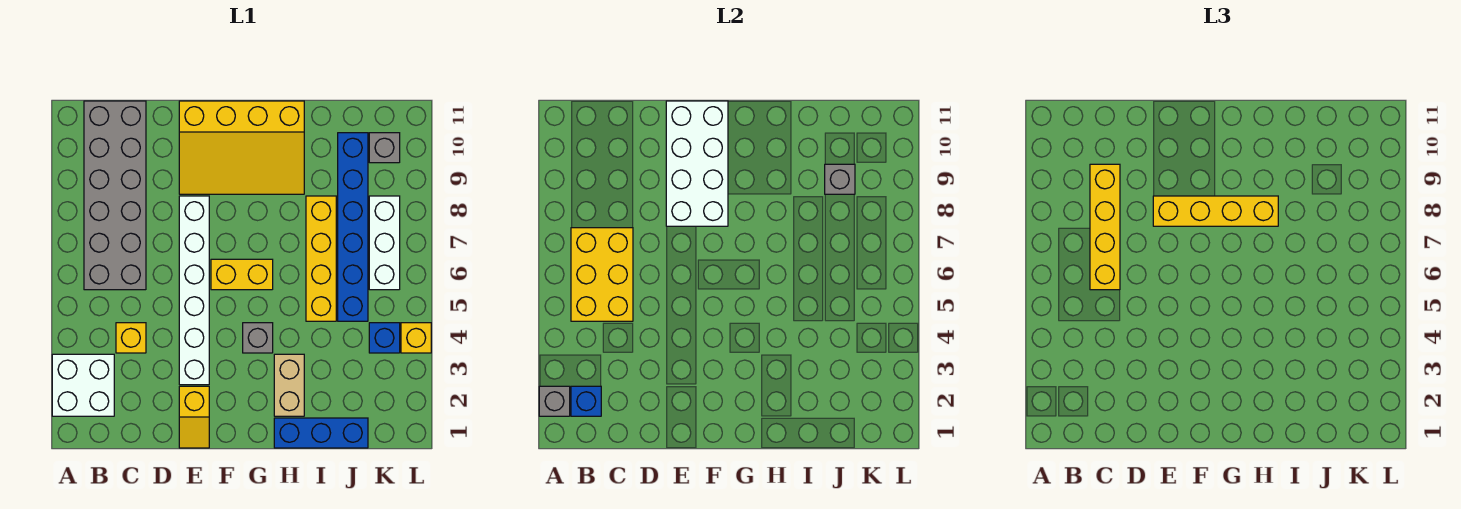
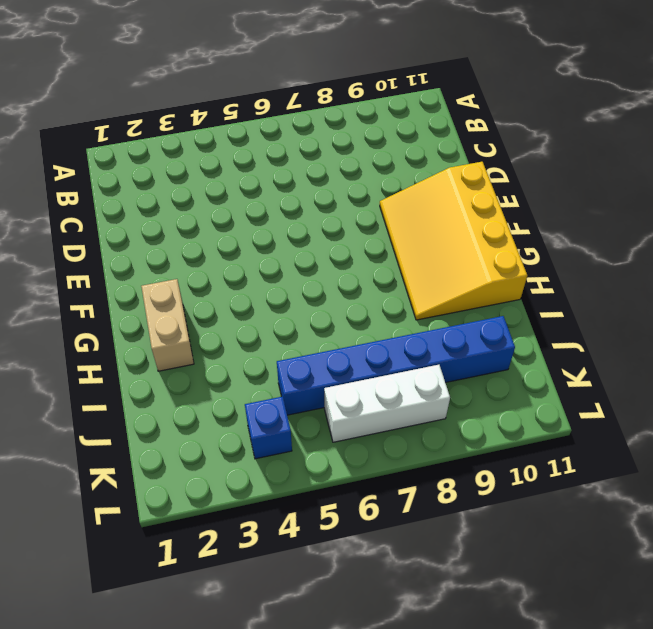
tan brick G2:H2 level 1 -> tan brick H2:H3 level 1
none -> white brick A2:B3 level 1
none -> grey brick B6:C11 level 1
none -> yellow brick C4 level 1

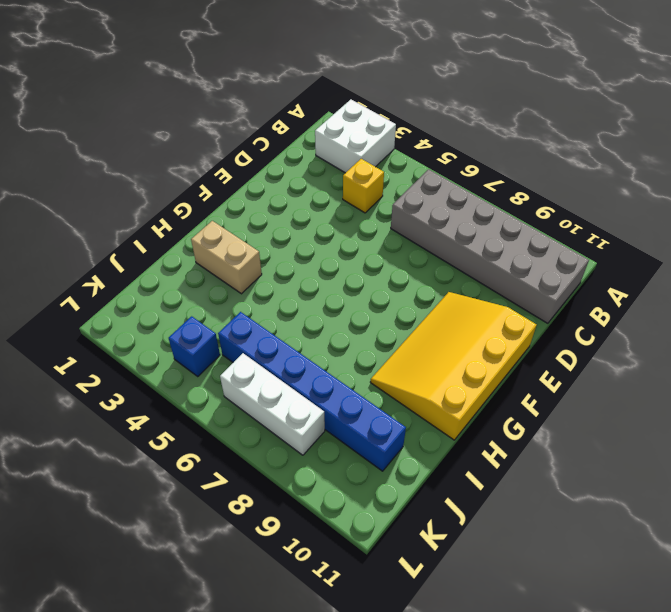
none -> yellow slope E1:E2 level 1 top 2
none -> white brick E3:E8 level 1
none -> yellow brick F6:G6 level 1

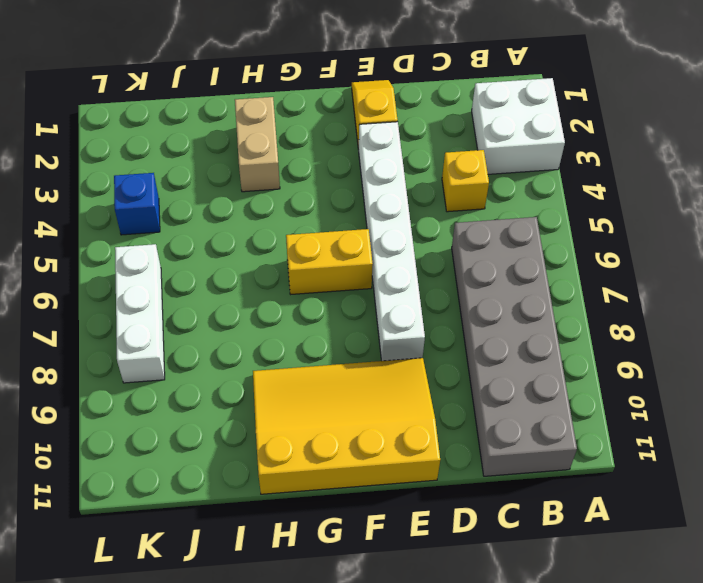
none -> grey brick G4 level 1
none -> blue brick H1:J1 level 1
none -> yellow brick I5:I8 level 1

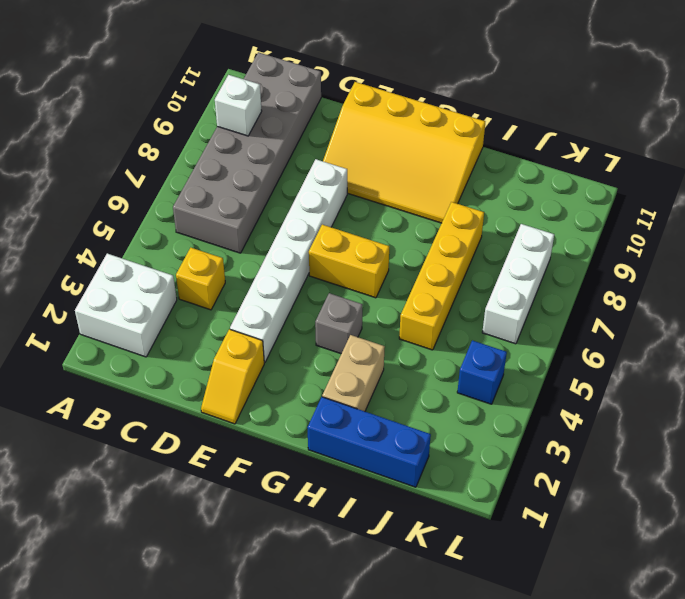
white brick B9 level 2 -> none
none -> blue brick J5:J10 level 1
none -> grey brick K10 level 1
none -> yellow brick L4 level 1

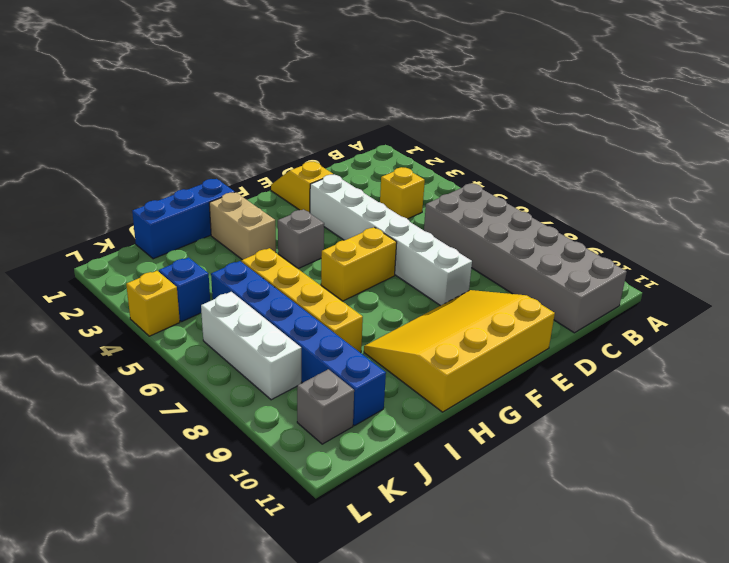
none -> white brick A2:B3 level 1
none -> grey brick A2 level 2
none -> blue brick B2 level 2

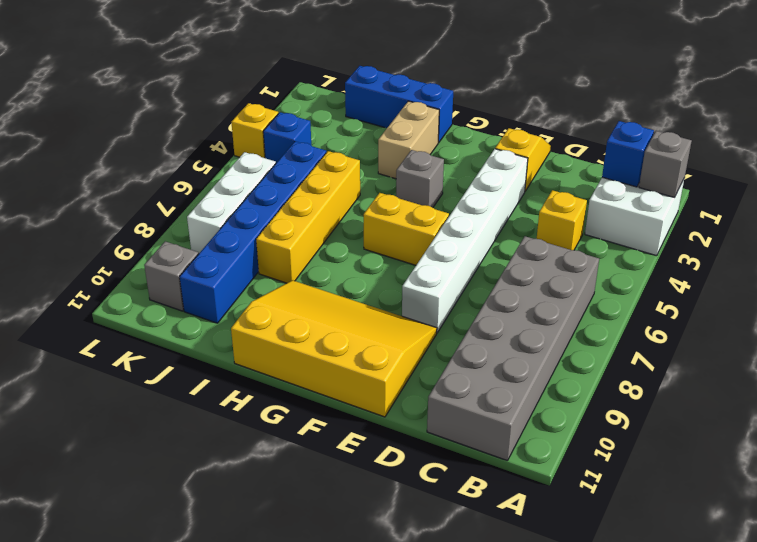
none -> yellow brick B5:C7 level 2
none -> white brick E8:F11 level 2
none -> grey brick J9 level 2

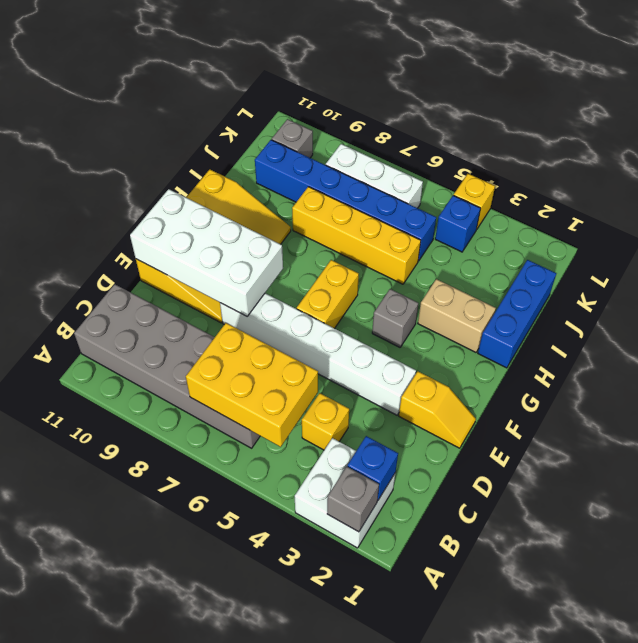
none -> grey brick J9 level 2
none -> yellow brick C6:C9 level 3
none -> yellow brick E8:H8 level 3

